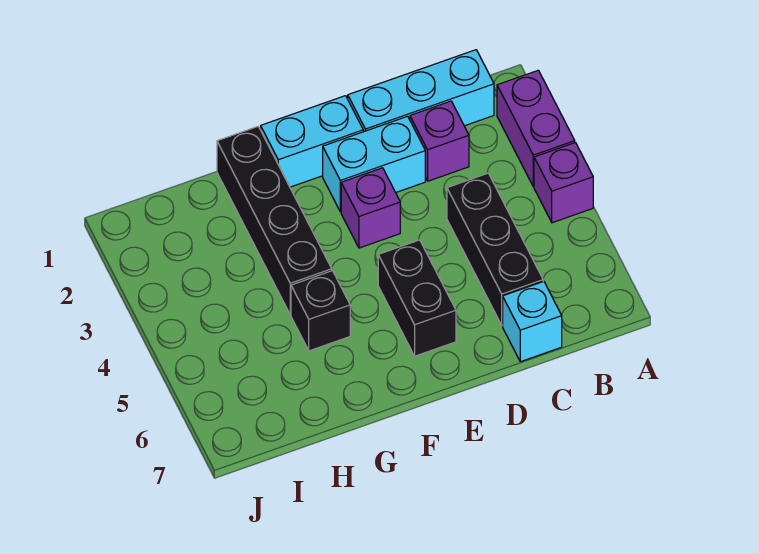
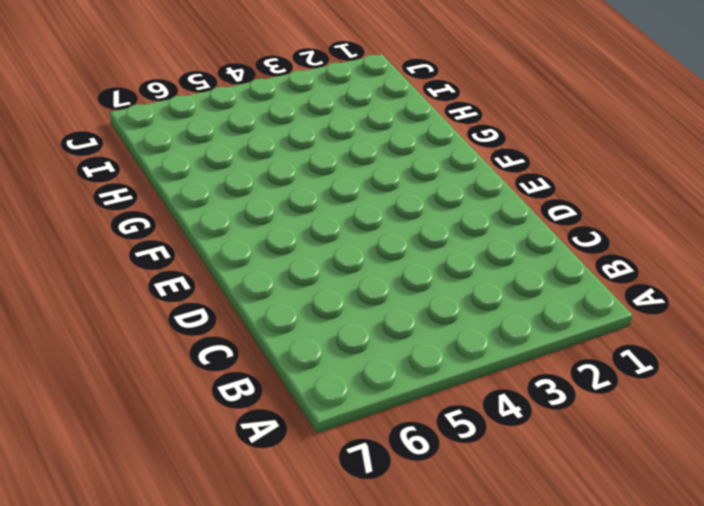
none -> purple brick A2:A3 level 1
none -> purple brick A4 level 1
none -> cyan brick B1:D1 level 1

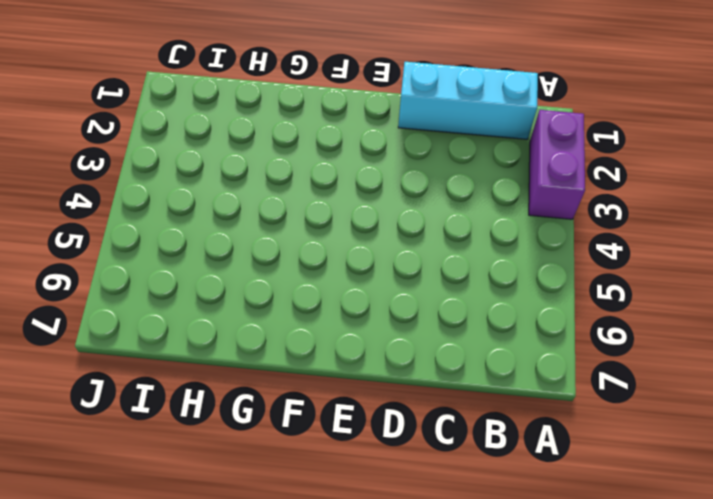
none -> purple brick A4 level 1
none -> purple brick C2 level 1
none -> black brick C4:C6 level 1

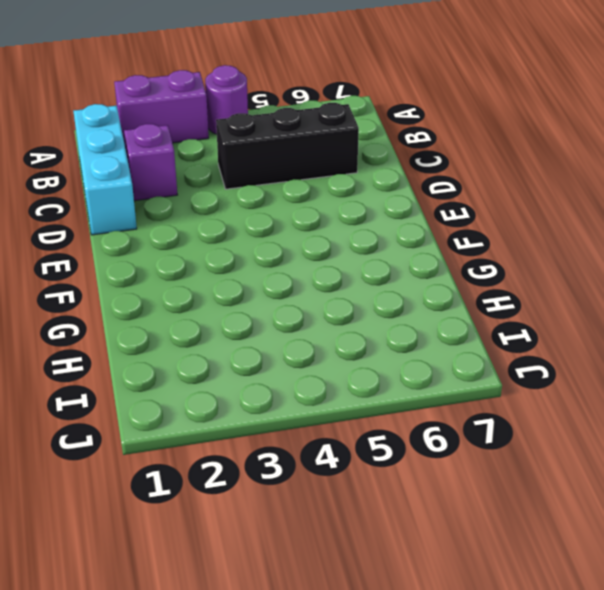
purple round brick A4 level 1 -> purple brick A4 level 1
none -> cyan brick C7 level 1
none -> cyan brick D2:E2 level 1
none -> cyan brick E1:F1 level 1

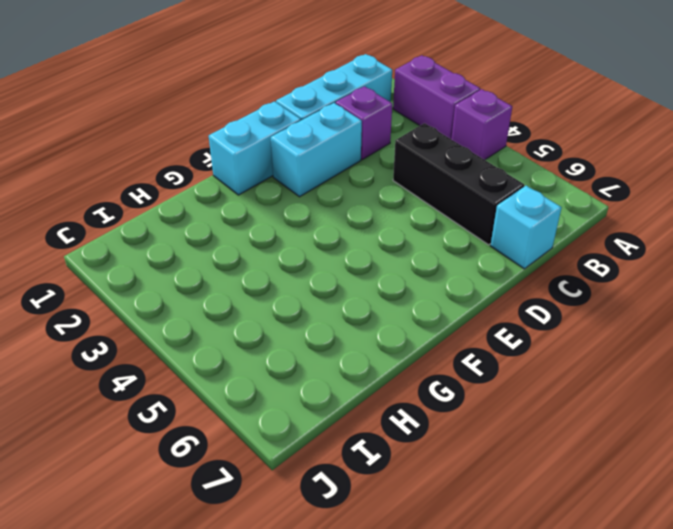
none -> purple brick E3 level 1
none -> black brick E5:E6 level 1
none -> black brick G1:G4 level 1

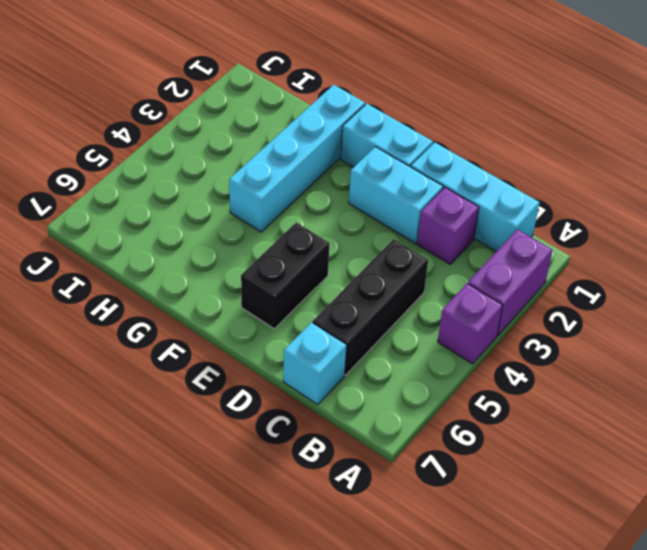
cyan brick G1:G4 level 1 -> black brick G1:G4 level 1
none -> purple brick E3 level 1
none -> black brick G5 level 1

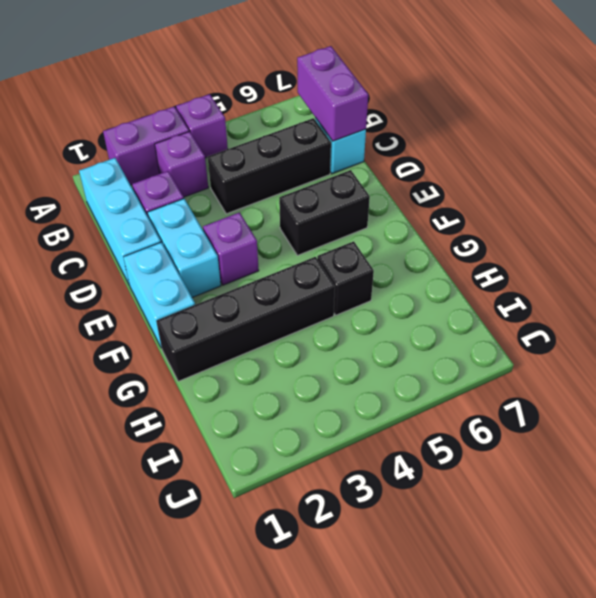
purple brick B3 level 1 -> none
purple brick B7:C7 level 2 -> none

